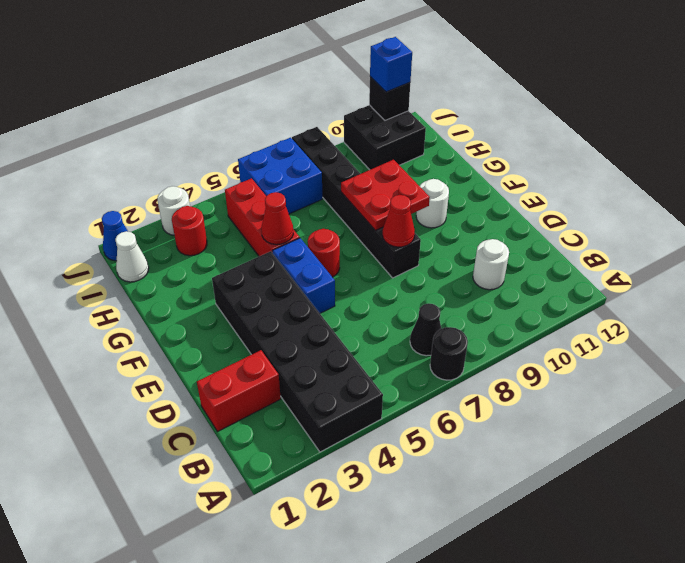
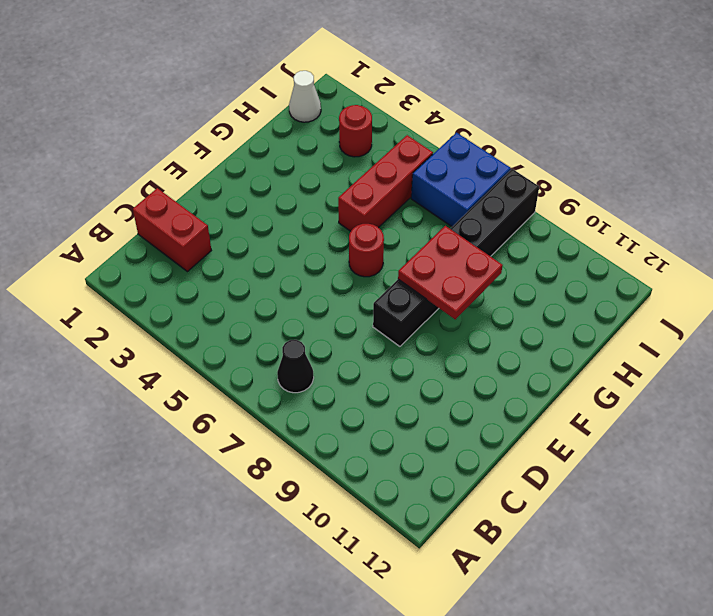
none -> black brick A3:F4 level 1
none -> black round brick A7 level 1
none -> white round brick C10 level 1

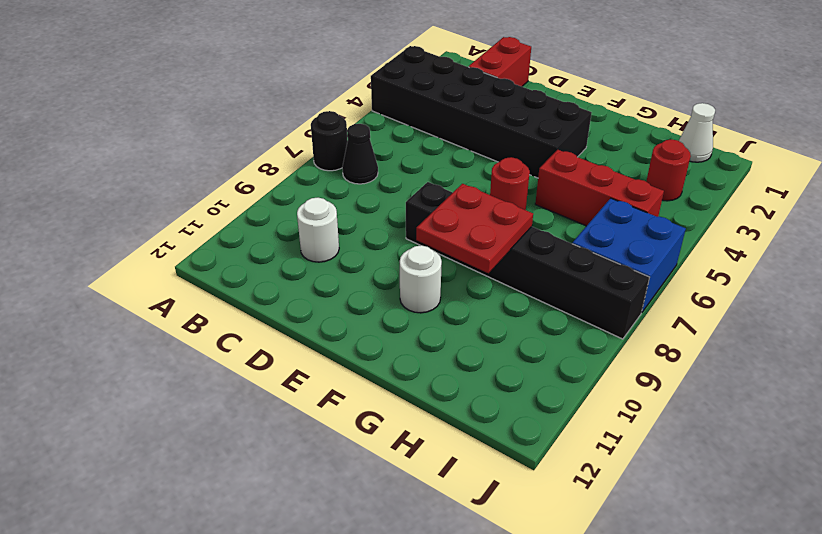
none -> blue brick E5:F5 level 1
none -> black brick I10:J11 level 1
none -> blue cone J1 level 1

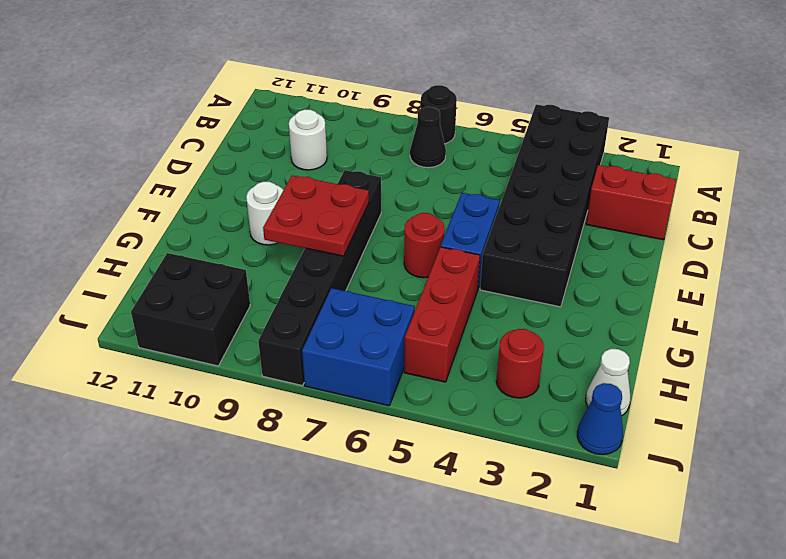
none -> white round brick J3 level 1
none -> red cone E8 level 2
none -> red cone G5 level 2

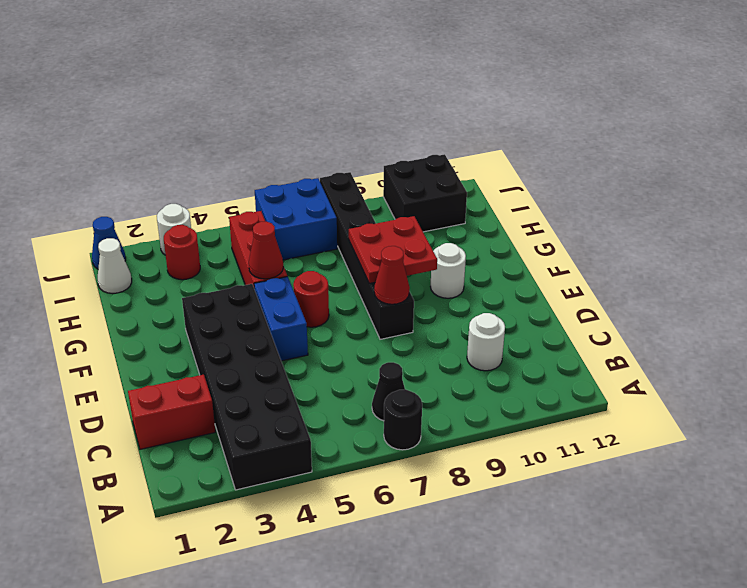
none -> black brick J11 level 2
none -> blue brick J11 level 3

